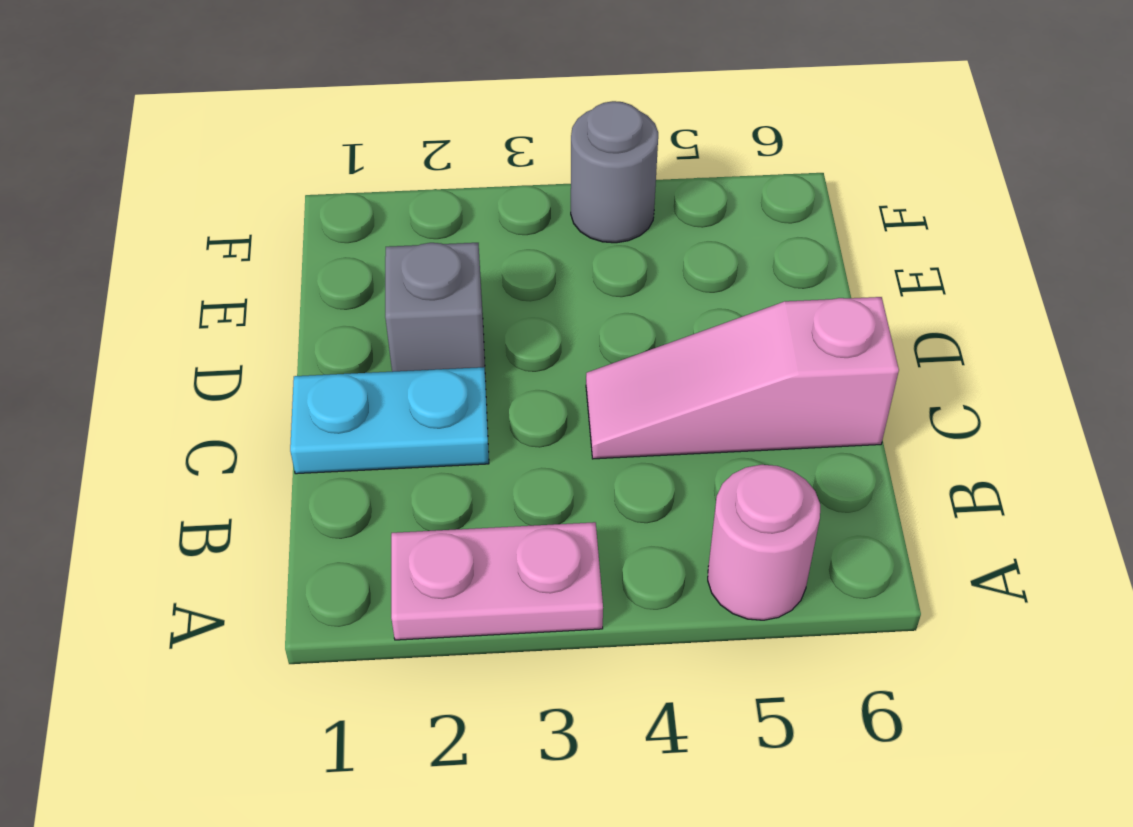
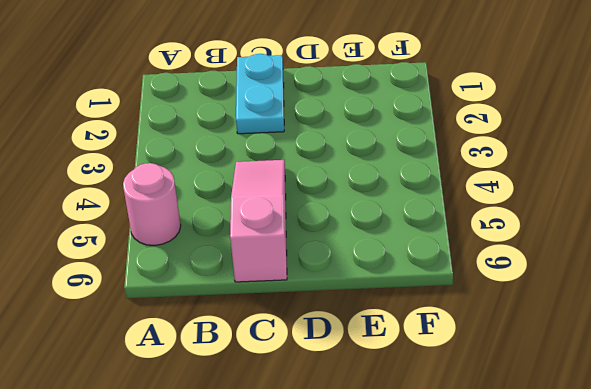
none -> pink plate A2:A3 level 1
none -> grey brick D2 level 1

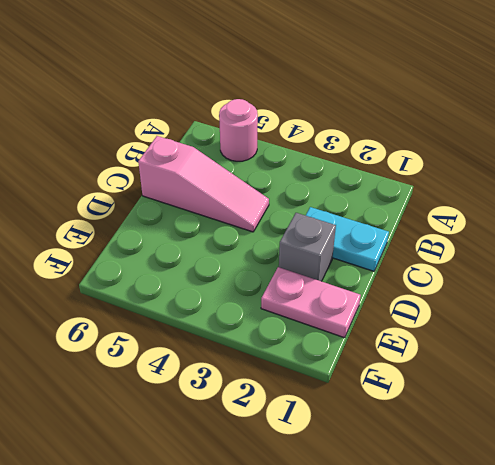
pink plate E1:E2 level 1 -> pink plate A2:A3 level 1
none -> grey round brick F4 level 1

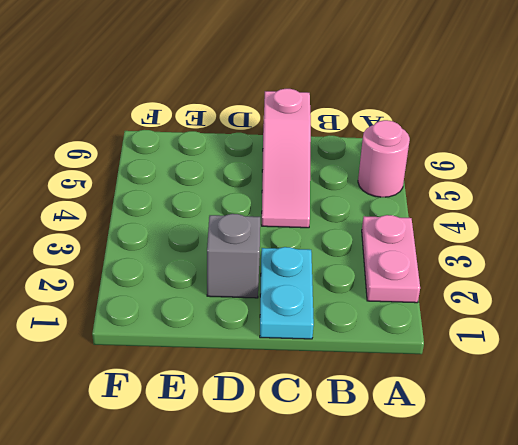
none -> grey round brick F4 level 1

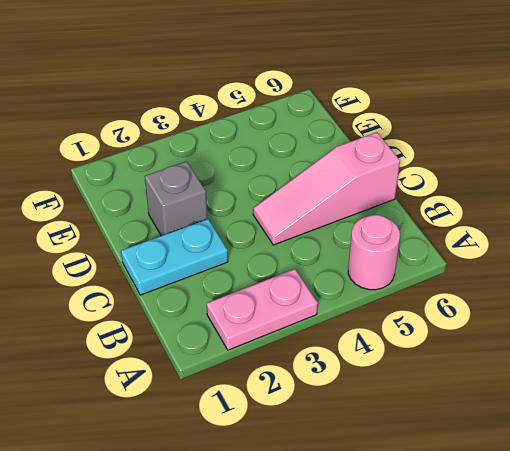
none -> grey round brick F4 level 1

